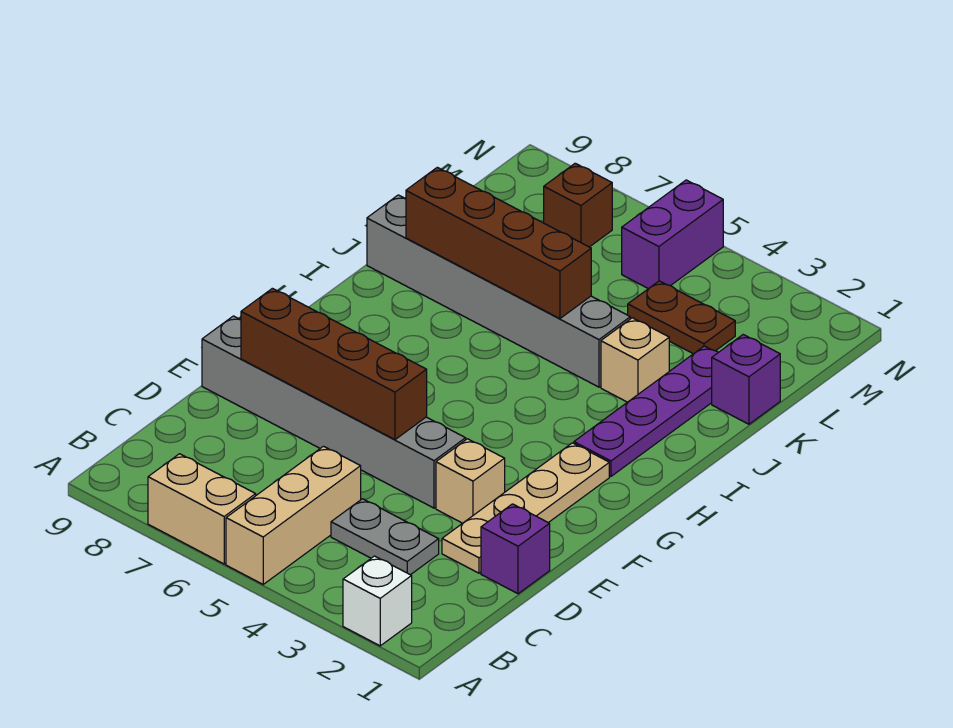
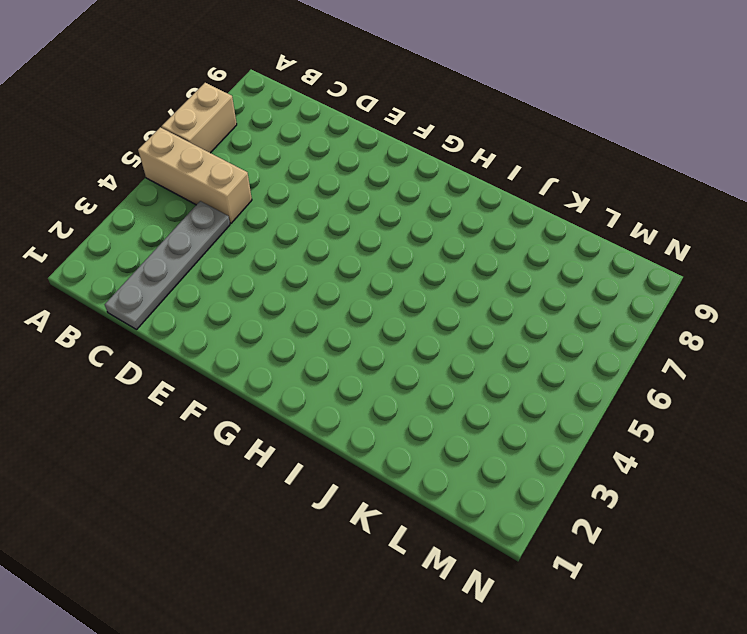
grey plate C1:C4 level 1 -> grey plate C3:C4 level 1
none -> white brick A2 level 1
none -> purple brick D1 level 1
none -> tan plate D2:G2 level 1

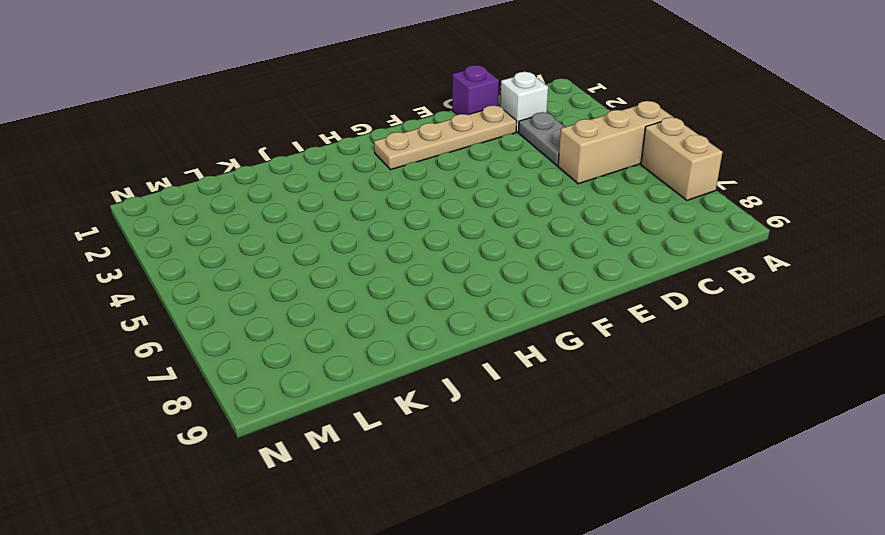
white brick C2 level 1 -> white brick A2 level 1
none -> tan brick E3 level 1
none -> grey brick E4:E9 level 1
none -> purple plate H2:K2 level 1

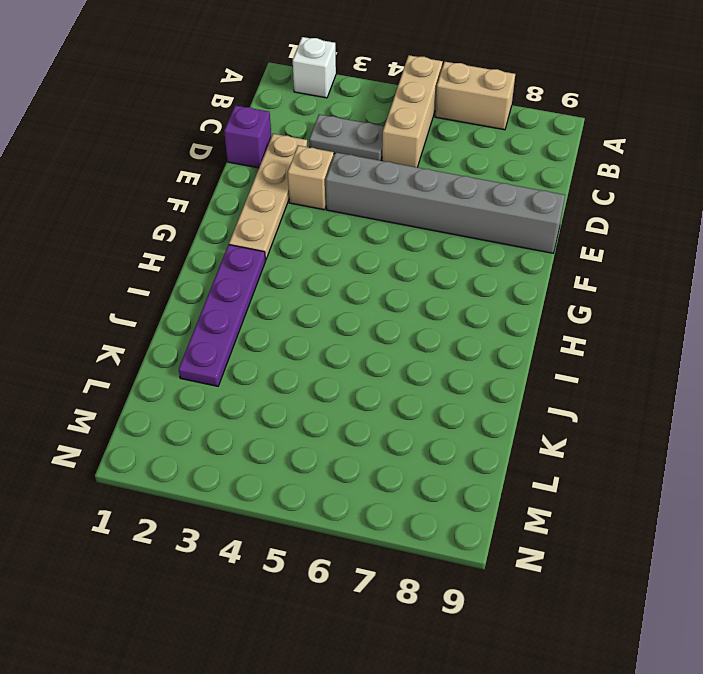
none -> tan brick J3 level 1
none -> grey brick J4:J9 level 1
none -> purple brick K1 level 1

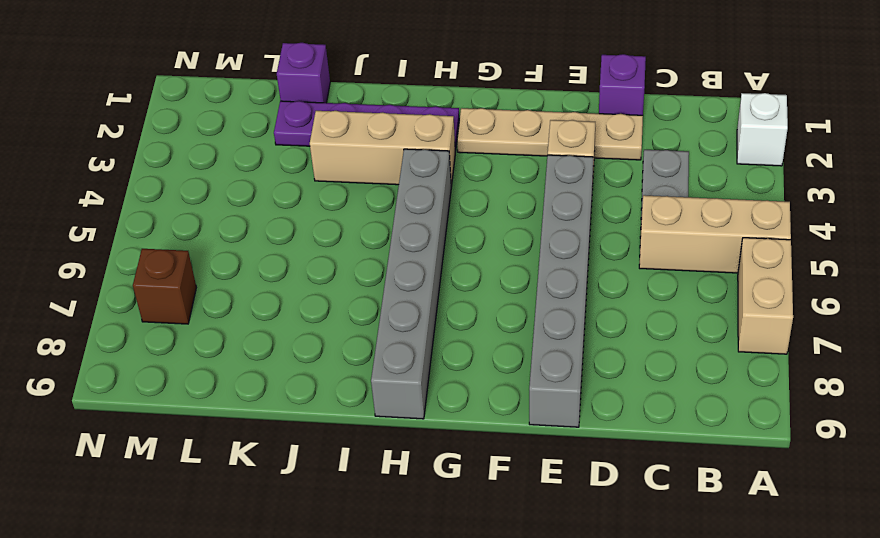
tan brick H3:J3 level 1 -> tan brick J3 level 1
grey brick H4:H9 level 1 -> grey brick J4:J9 level 1
none -> brown plate L3:L4 level 1
none -> purple brick M5:N5 level 1
none -> brown brick E5:E8 level 2

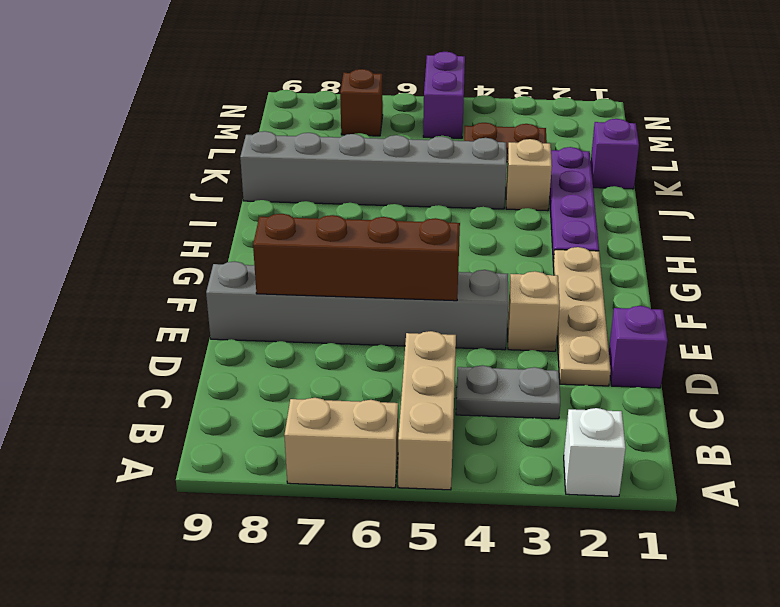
none -> brown brick J5:J8 level 2

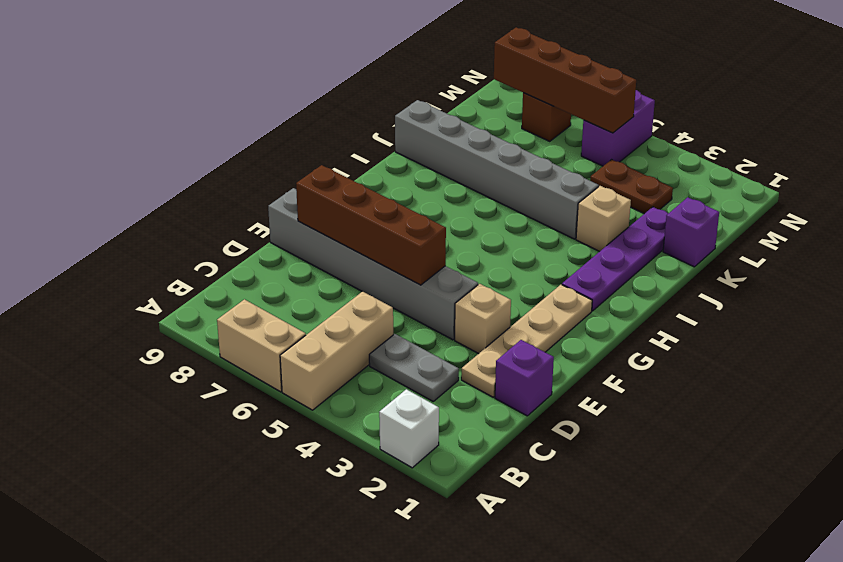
brown brick M5:M8 level 2 -> brown brick J5:J8 level 2

